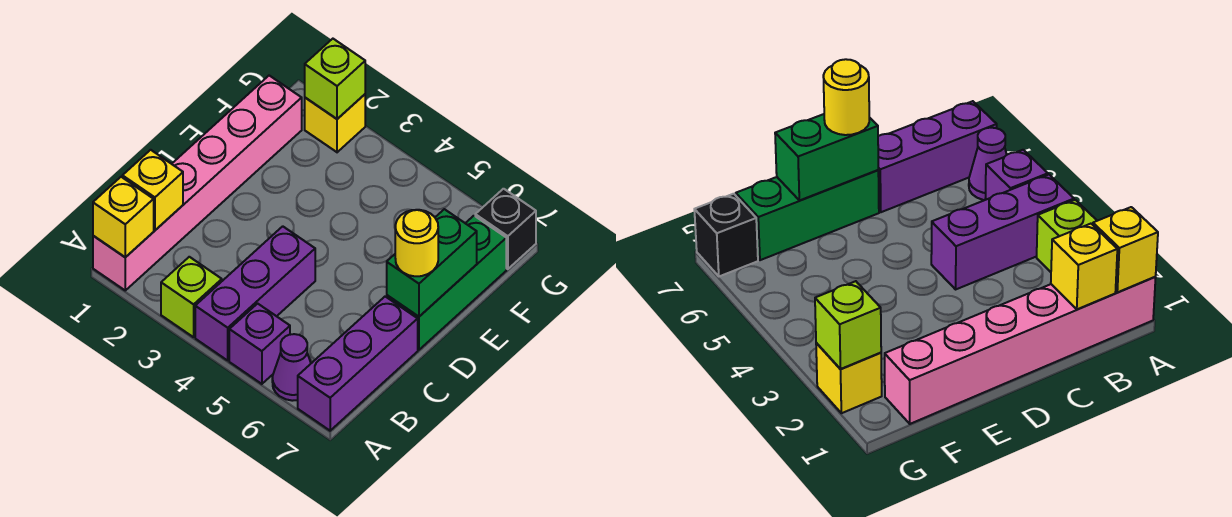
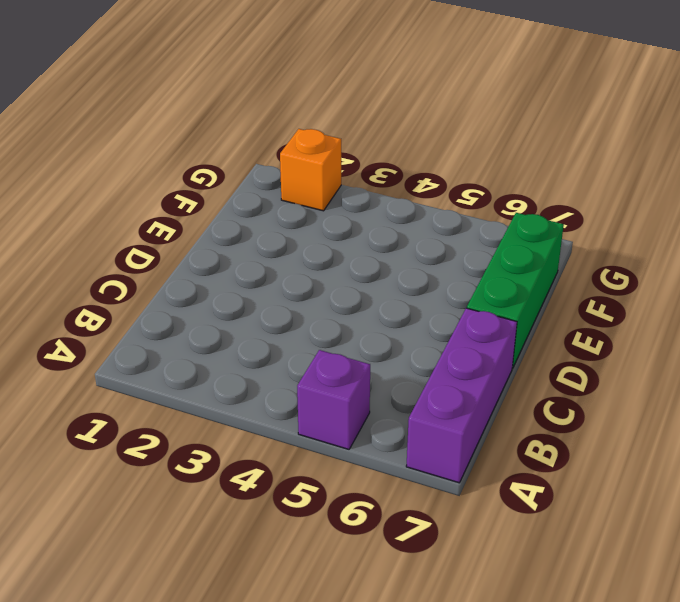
orange brick G2 level 1 -> yellow brick G2 level 1
none -> pink brick A1:F1 level 1
none -> lime brick A3 level 1
none -> purple brick A4:C4 level 1

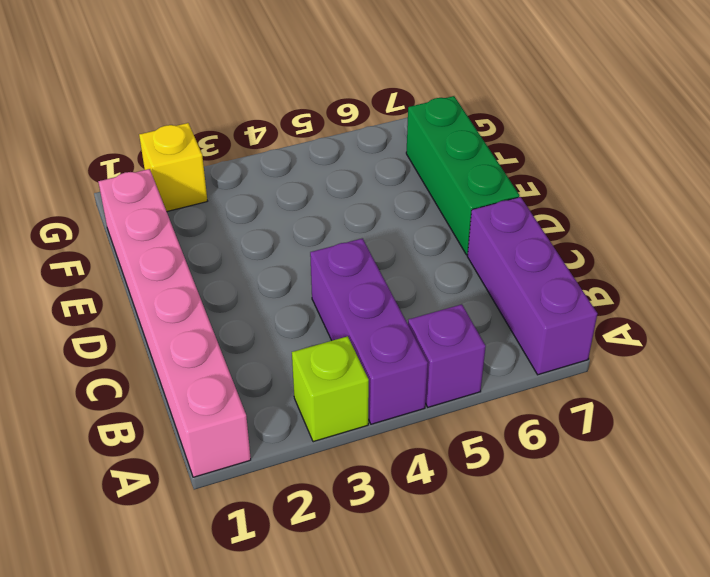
none -> purple cone A6 level 1
none -> black brick G7 level 1
none -> yellow brick A1 level 2

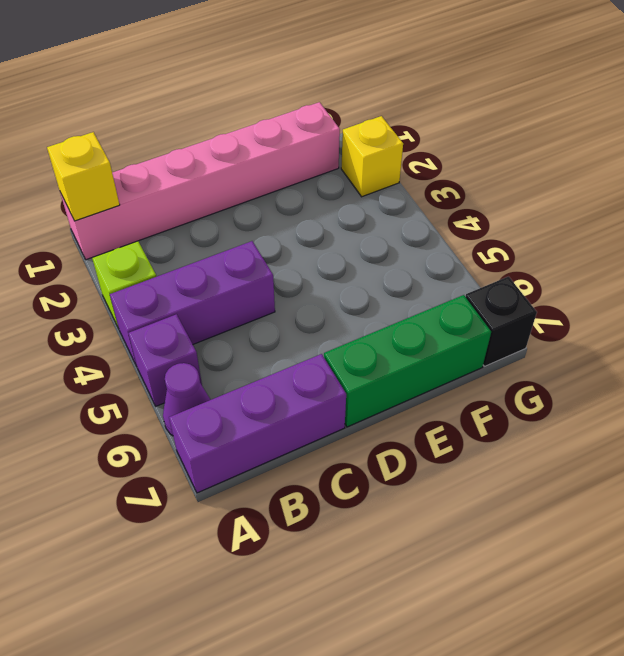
none -> yellow brick B1 level 2
none -> green brick D7:E7 level 2
none -> lime brick G2 level 2

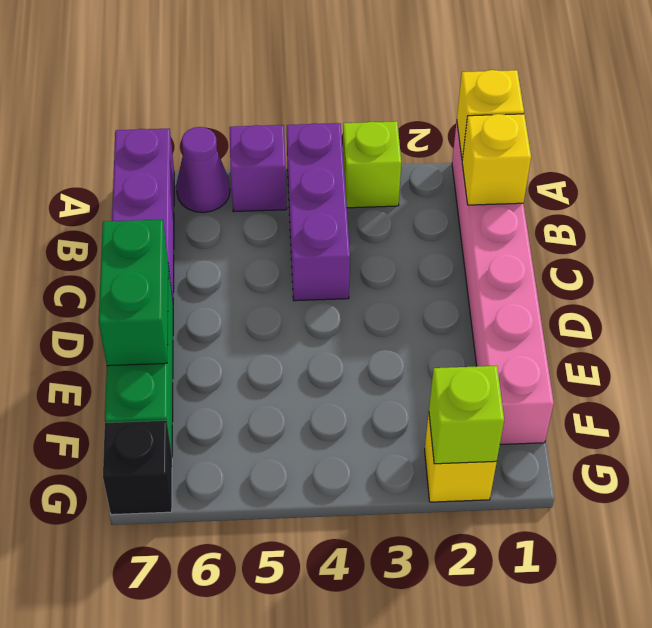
none -> yellow round brick D7 level 3

